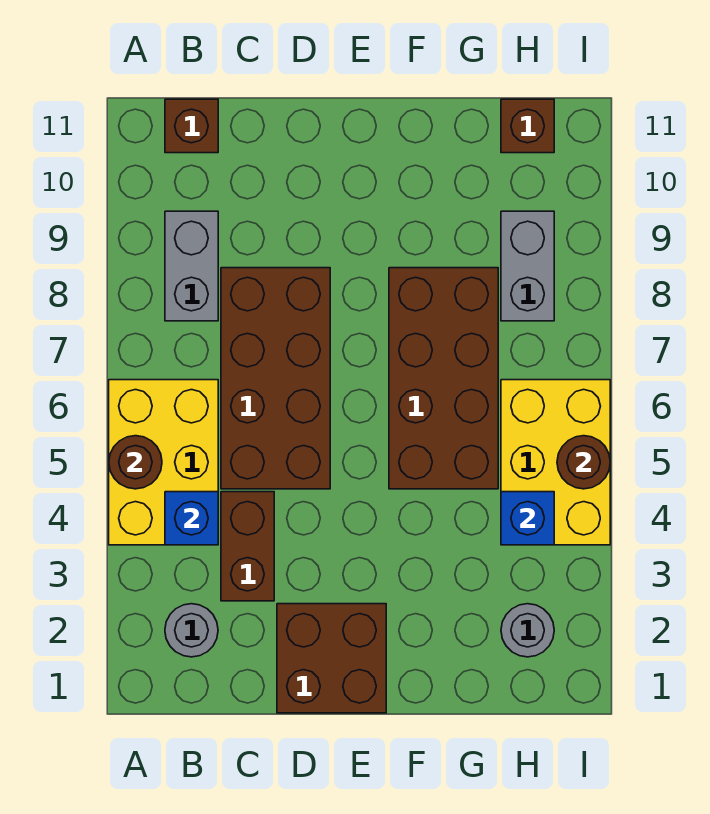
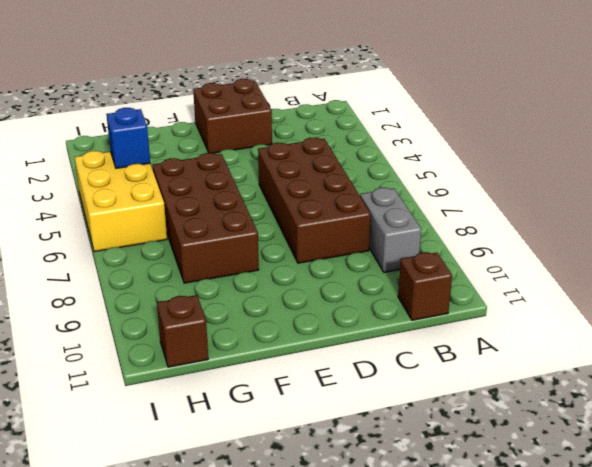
none -> yellow brick A4:B6 level 1
none -> grey round brick B2 level 1
none -> brown brick C3:C4 level 1

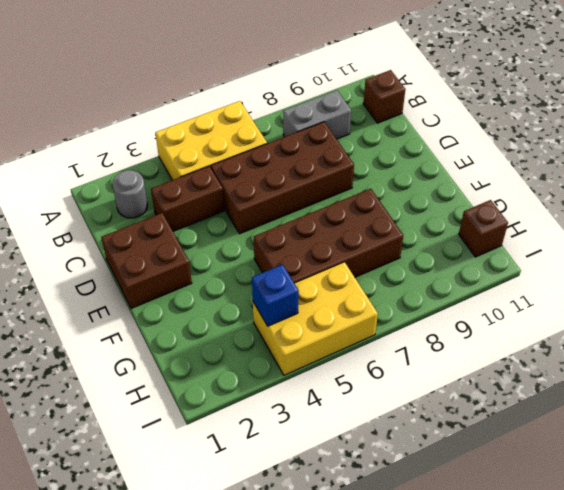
none -> grey round brick H2 level 1
none -> grey brick H8:H9 level 1
none -> brown round brick A5 level 2

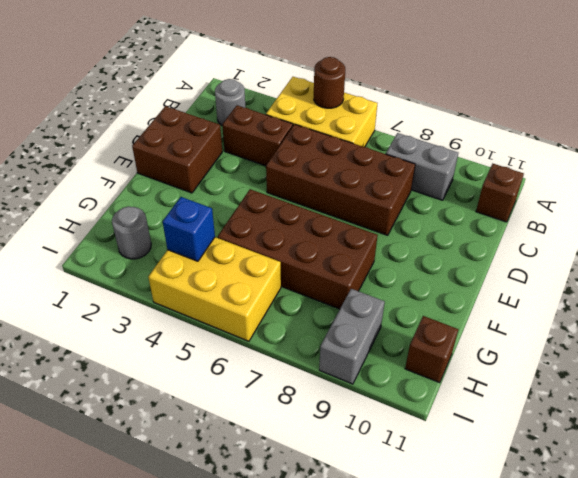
grey brick H9:I9 level 1 -> grey brick H8:H9 level 1
none -> blue brick B4 level 2
none -> brown round brick I5 level 2

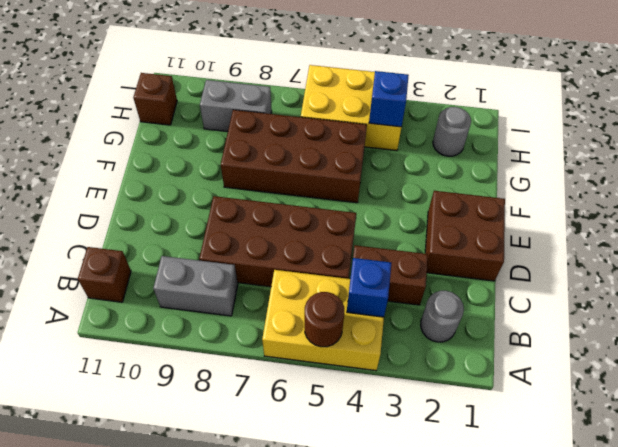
none -> brown round brick I5 level 2

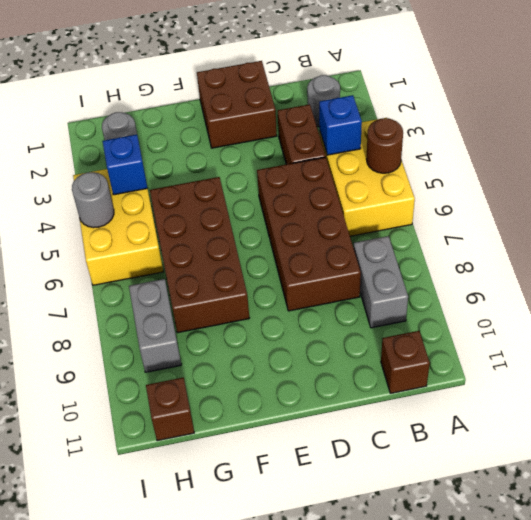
grey round brick I5 level 2 -> brown round brick I5 level 2

